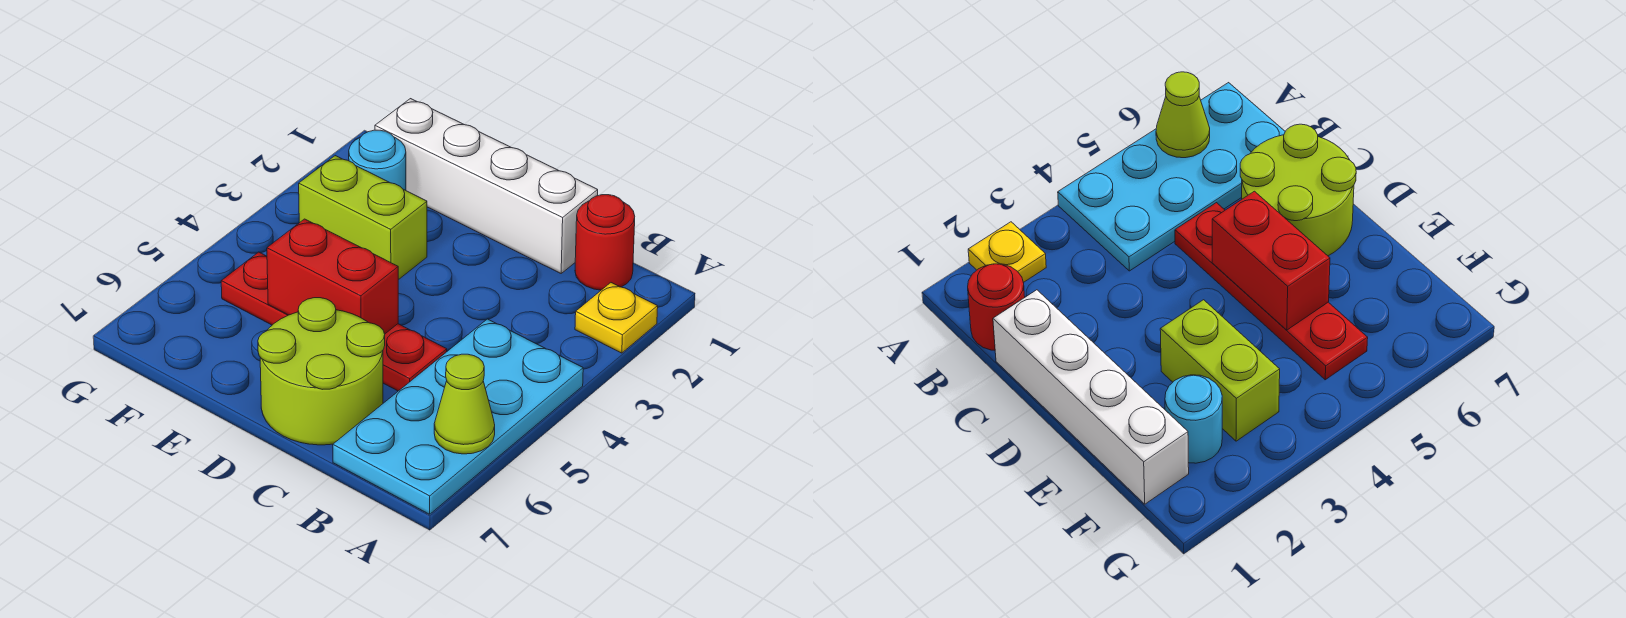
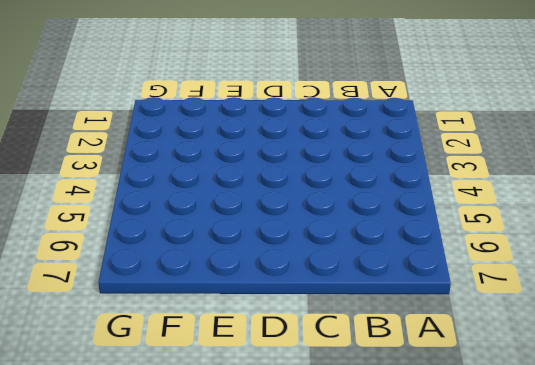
none -> yellow plate A2 level 1
none -> cyan plate A4:B7 level 1

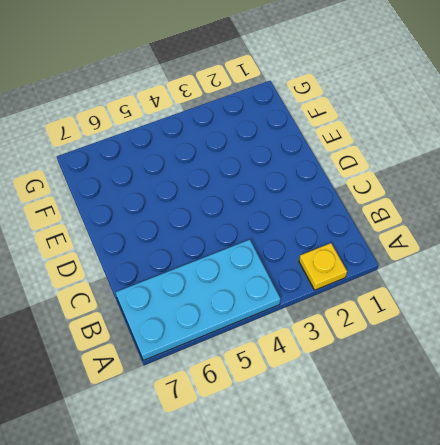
none -> red round brick B1 level 1
none -> white brick C1:F1 level 1

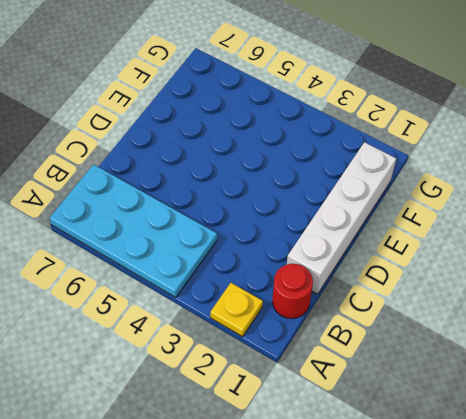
none -> red plate C5:F5 level 1
none -> lime round brick C6:D7 level 1

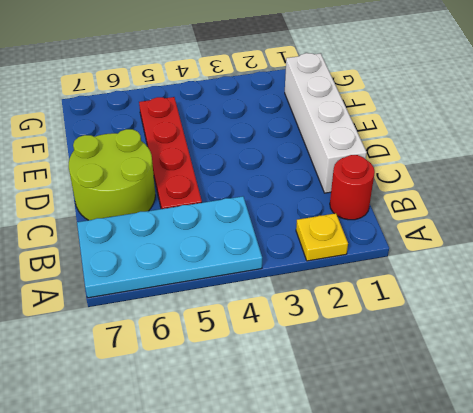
none -> lime brick E3:F3 level 1
none -> cyan round brick F2 level 1

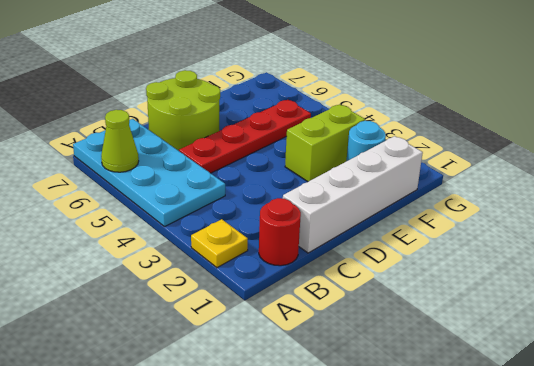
none -> red brick D5:E5 level 2

